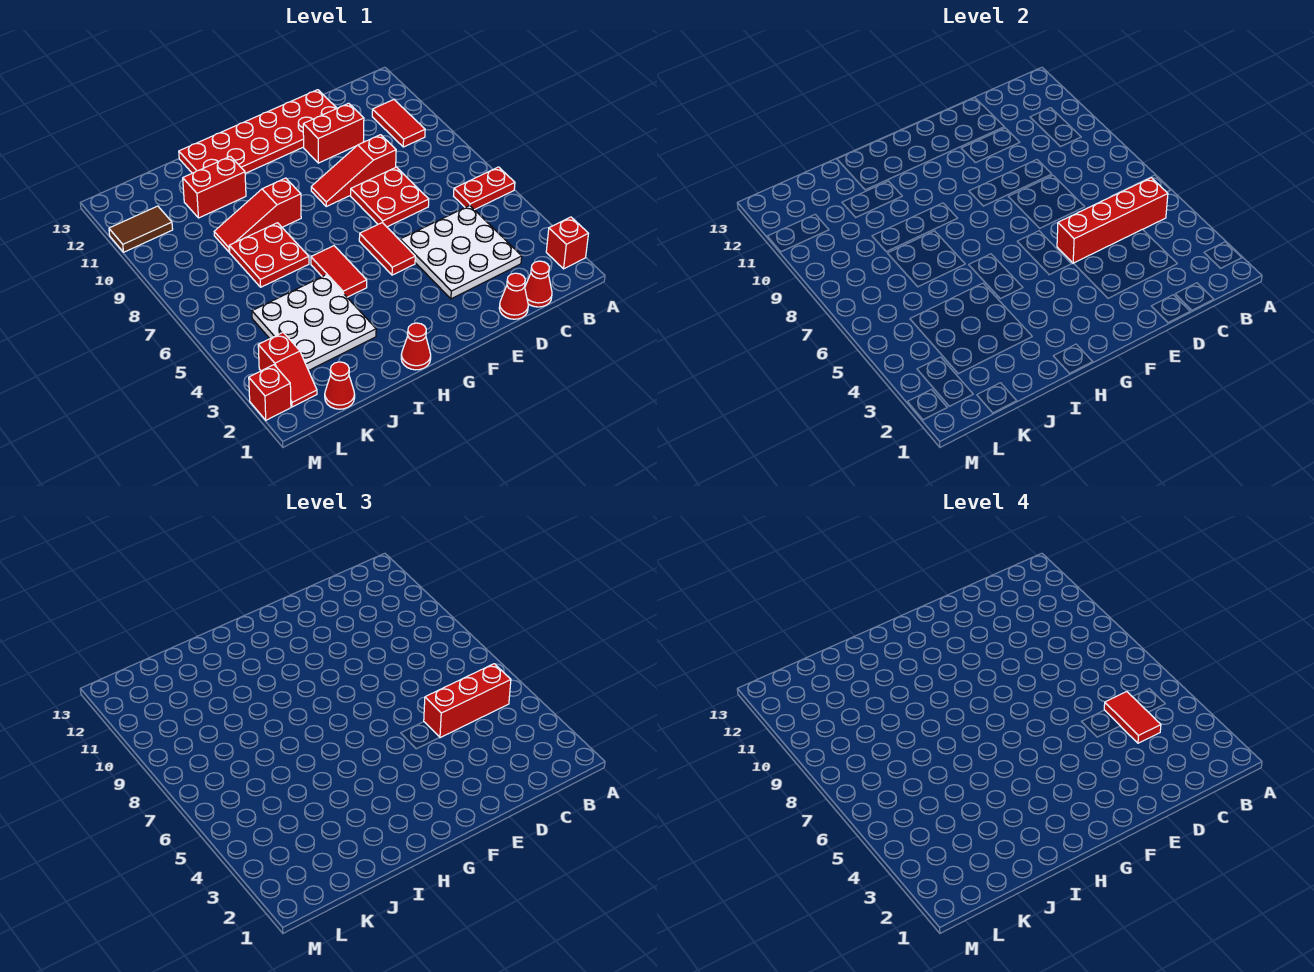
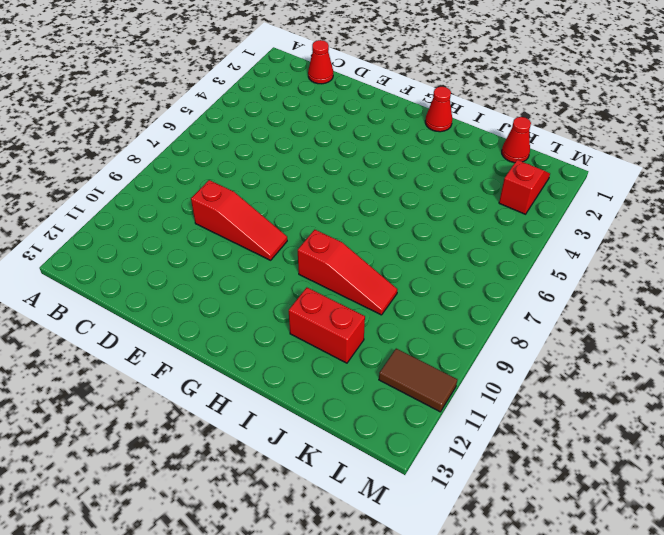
none -> red brick A2 level 1
none -> red plate A6:B6 level 1
none -> red tile B10:B11 level 1

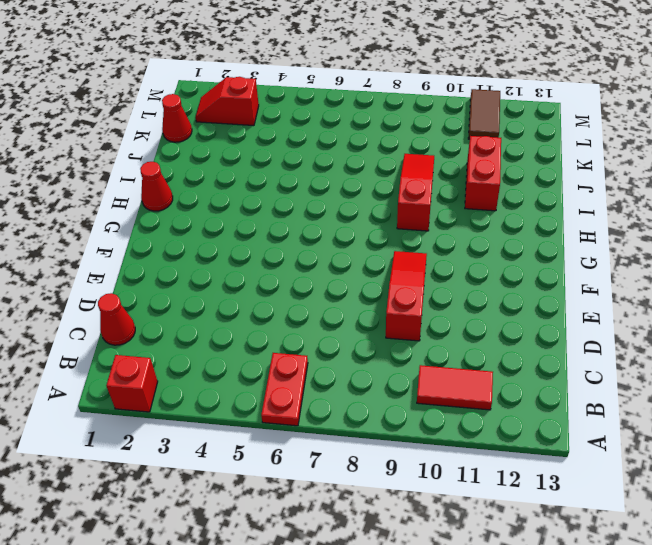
none -> white plate C3:E5 level 1
none -> red cone D1 level 1
none -> red plate D7:E8 level 1

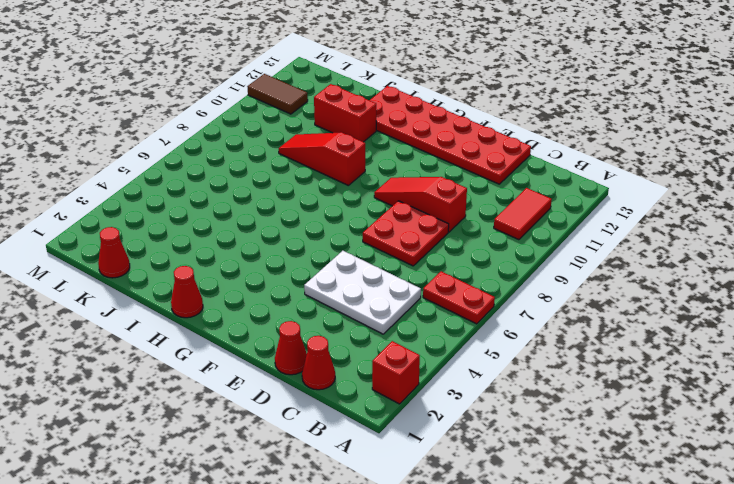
white plate C4:E5 level 1 -> white plate C3:E5 level 1
none -> red brick D11:E11 level 1
none -> red tile F5:F6 level 1
none -> red tile H5:H6 level 1

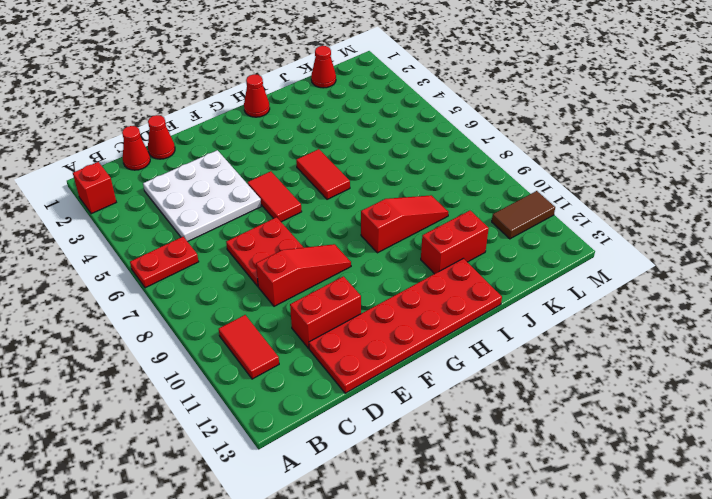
none -> white plate I3:K5 level 1
none -> red plate I7:J8 level 1
none -> red slope L2:L3 level 1 top 3

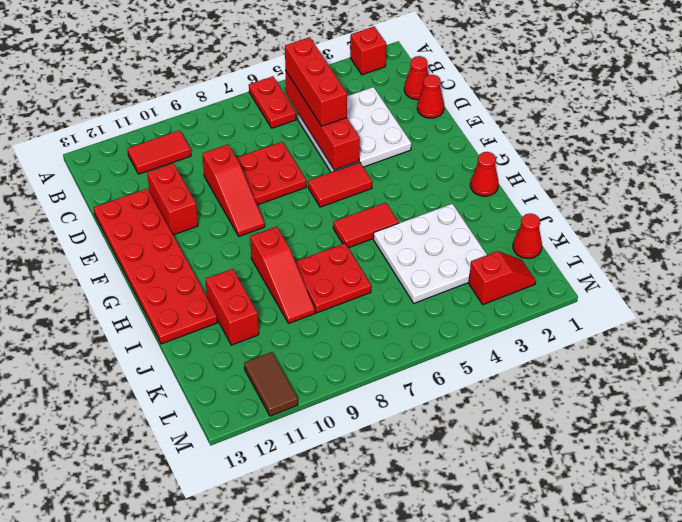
none -> red brick M2 level 1
none -> red tile C4:C5 level 4

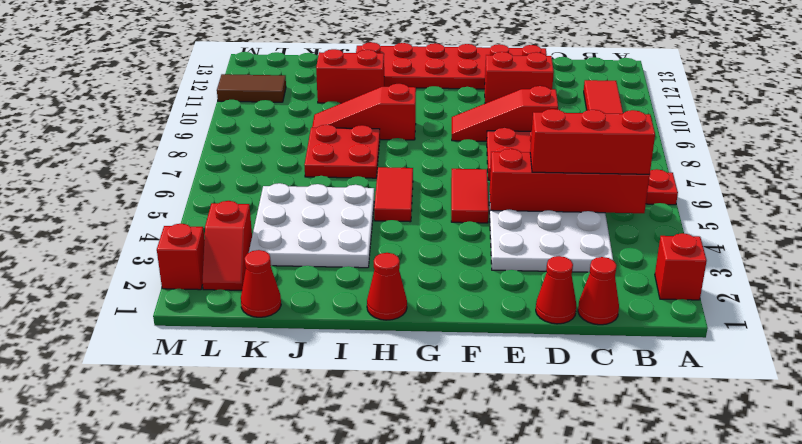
none -> red tile C4:C5 level 4

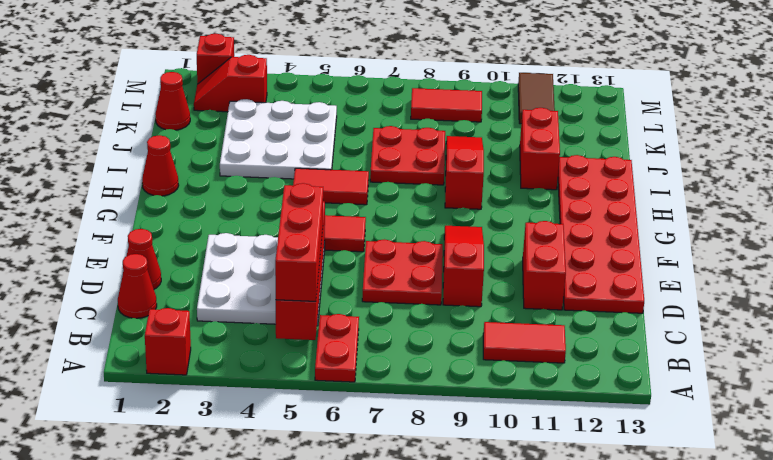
red tile L8:L9 level 1 -> red tile C4:C5 level 4

